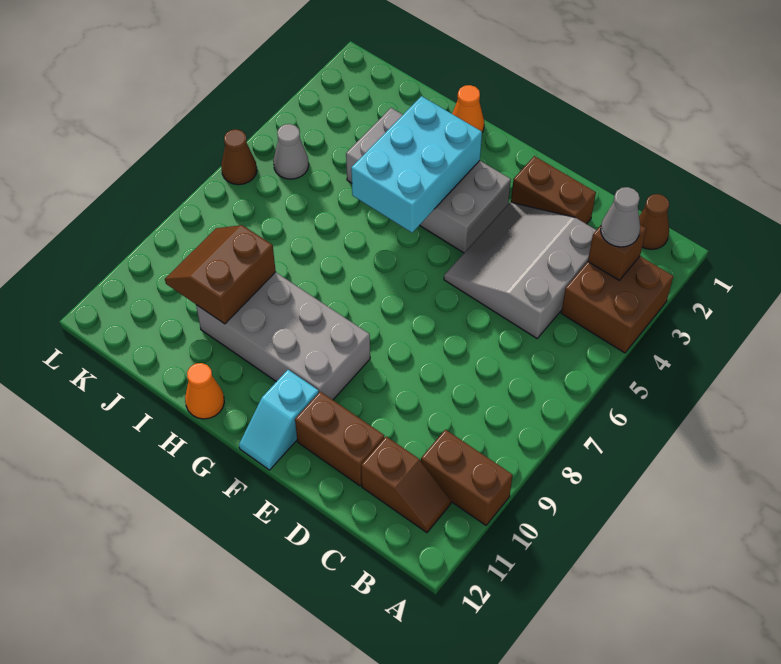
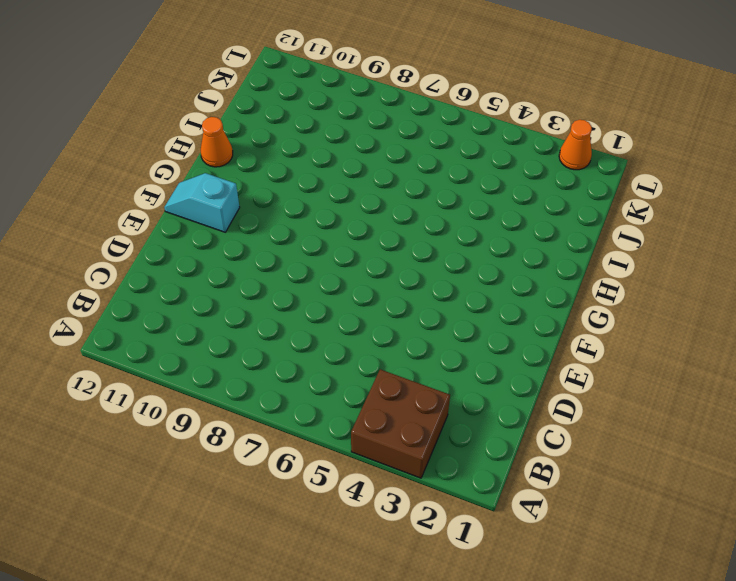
orange cone L2 level 1 -> orange cone H1 level 1
none -> brown brick A10:B10 level 1
none -> brown cone B1 level 1
none -> brown slope B11:C11 level 1 top C

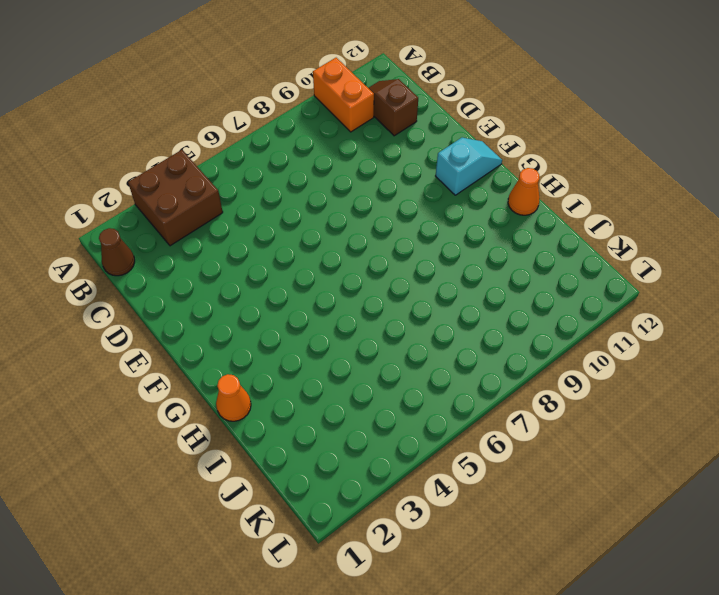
orange brick A10:B10 level 1 -> brown brick A10:B10 level 1
none -> grey slope C3:E5 level 1 top C
none -> brown brick D2:E2 level 1
none -> brown brick D11:E11 level 1

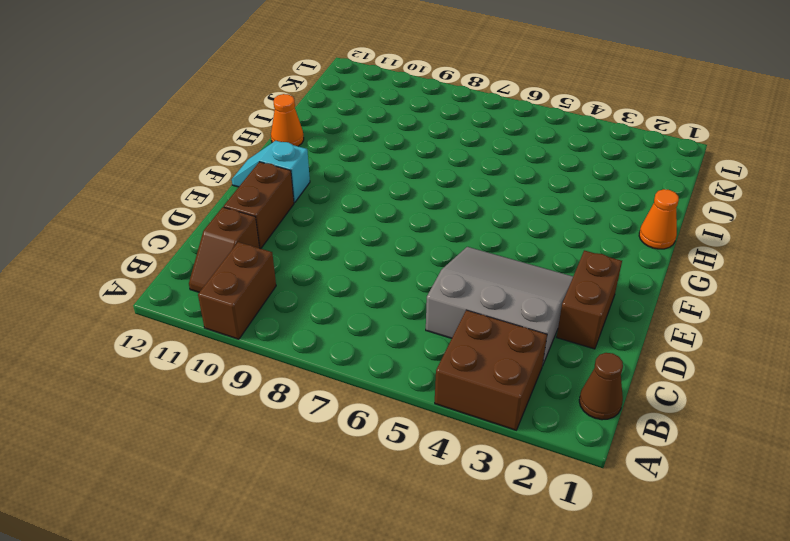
none -> grey brick F3:I4 level 1
none -> grey brick F9:I10 level 1
none -> grey cone K5 level 1

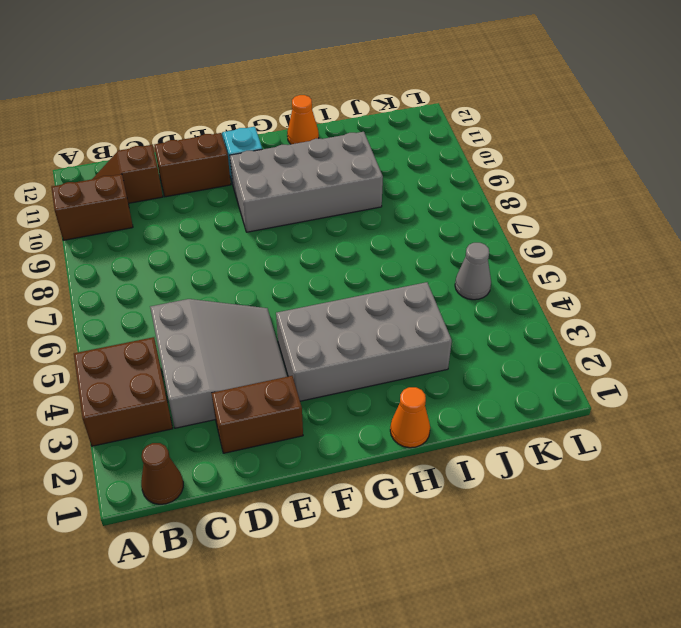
none -> brown cone L6 level 1
none -> brown brick B3 level 2
none -> cyan brick G3:H5 level 2

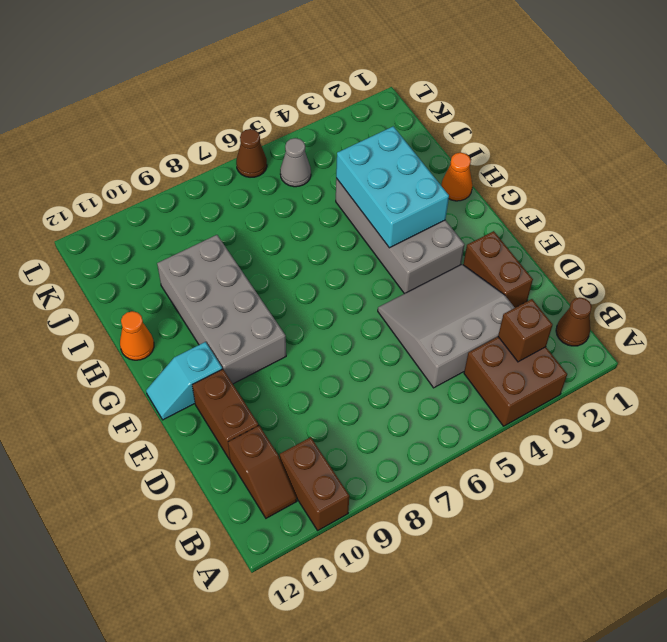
cyan brick G3:I4 level 2 -> cyan brick G3:H5 level 2
none -> brown slope I9:J10 level 2 top I
none -> grey cone B3 level 3

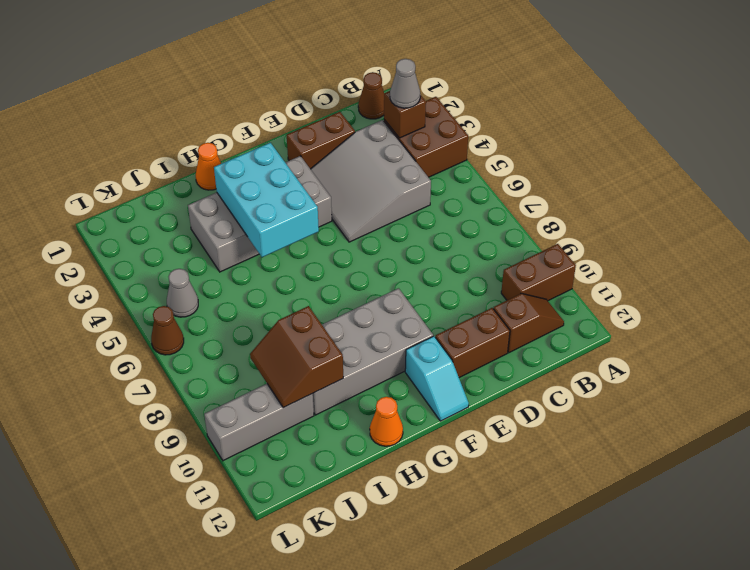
grey brick J10:L10 level 1 -> none

